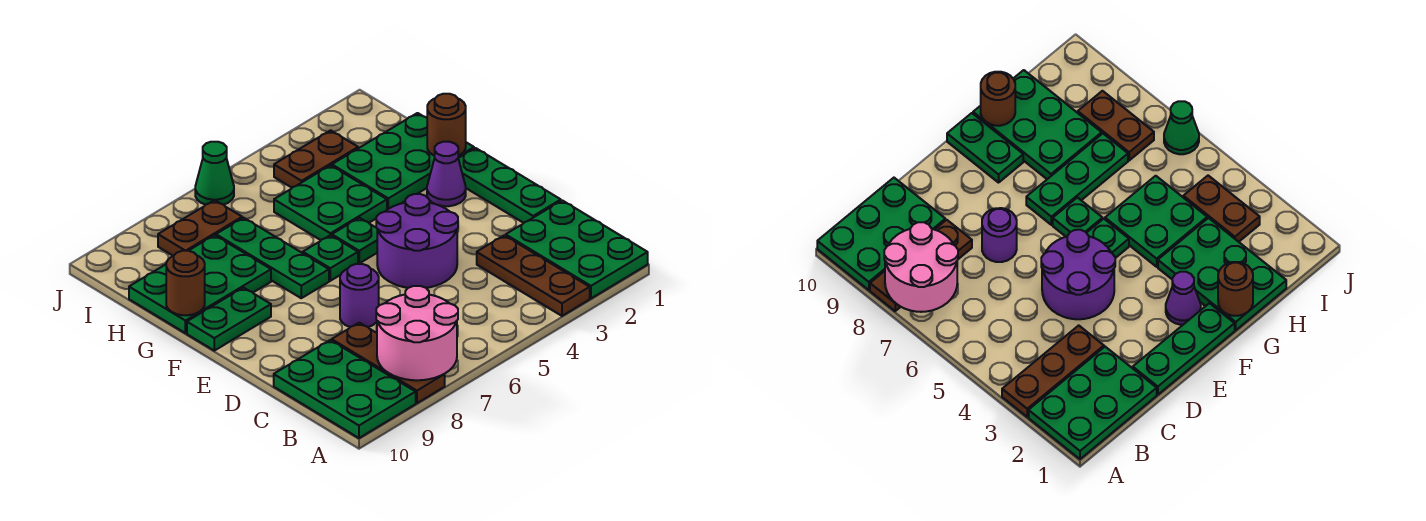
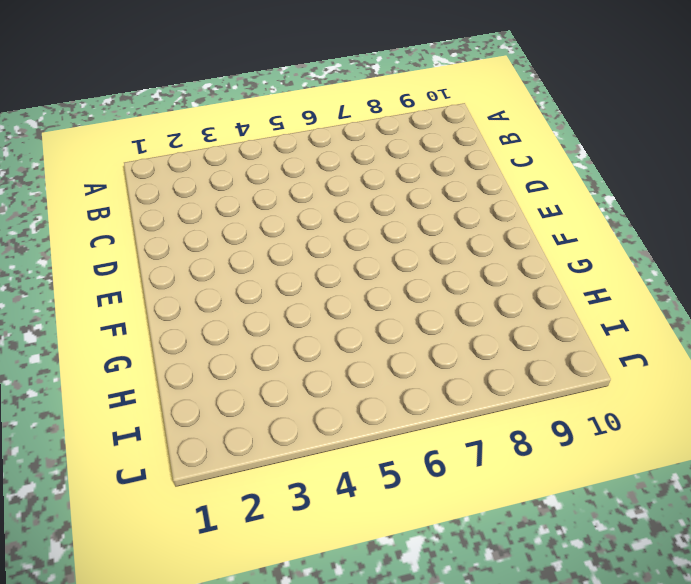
none -> green plate A1:C2 level 1
none -> brown plate A3:C3 level 1
none -> brown plate A8:C8 level 1

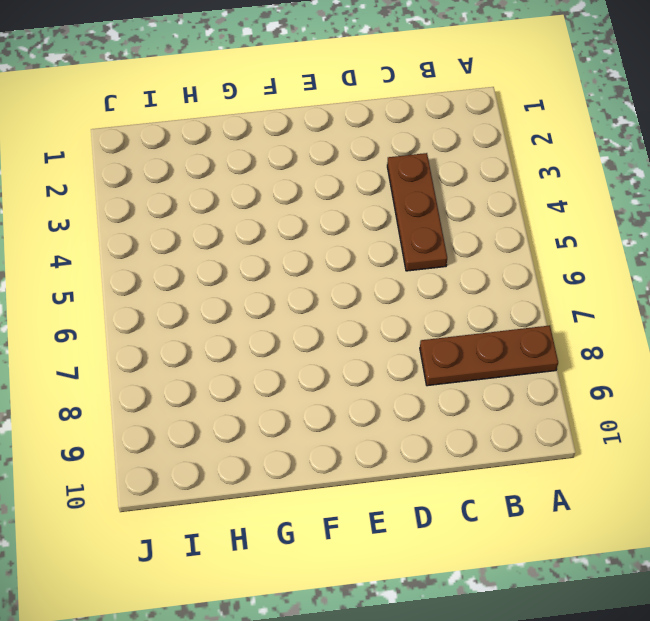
brown plate C3:C5 level 1 -> brown plate A3:C3 level 1
none -> green plate A1:C2 level 1
none -> green plate A9:C10 level 1
none -> green plate D1:F1 level 1

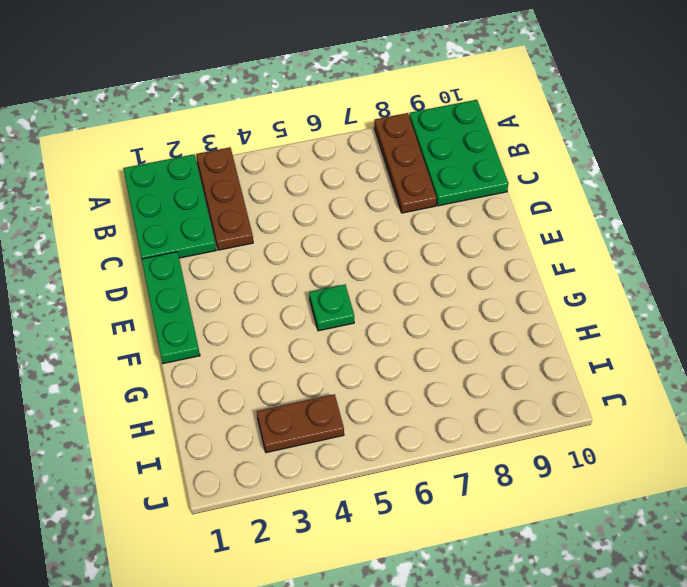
none -> purple round brick D4:E5 level 1
none -> purple round brick D7 level 1
none -> purple cone F2 level 1

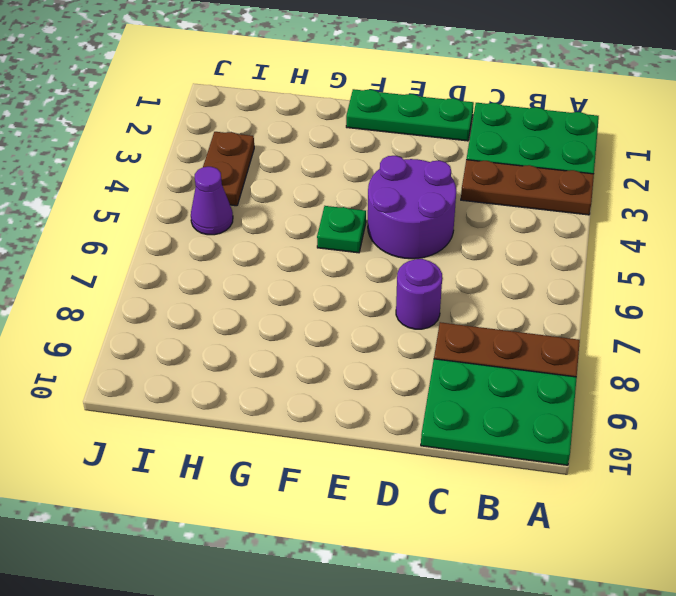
purple cone I5 level 1 -> purple cone F2 level 1
none -> green plate F6 level 1
none -> green plate F7:H7 level 1
none -> green plate F9:F10 level 1

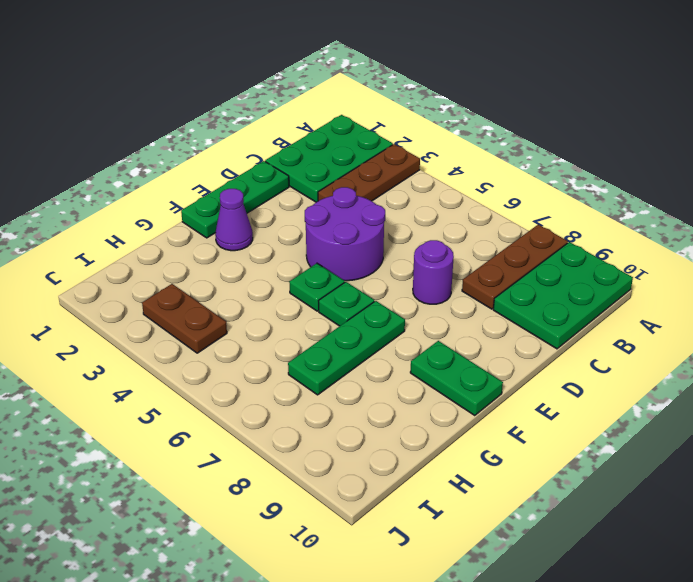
none -> green plate G1:H3 level 1
none -> green plate G4:H5 level 1
none -> green plate G8:H10 level 1

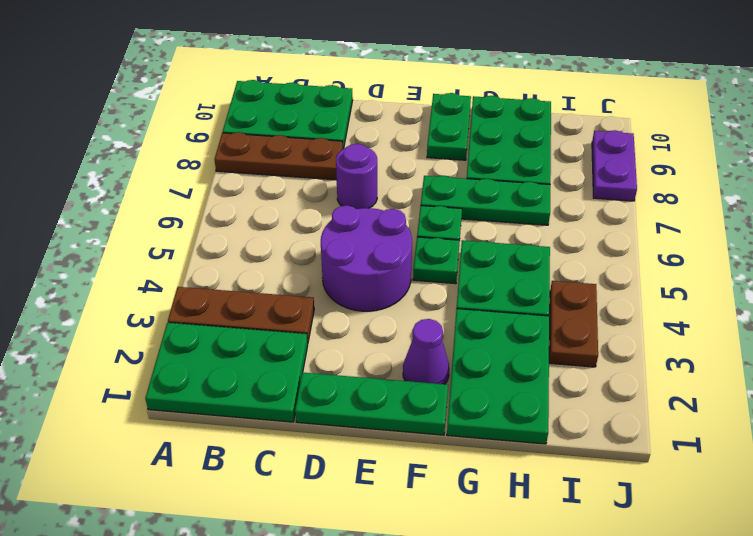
purple plate J8:J9 level 1 -> none
none -> brown plate I7:I8 level 1
none -> green cone J6 level 1
none -> pink round brick A7:B8 level 2

